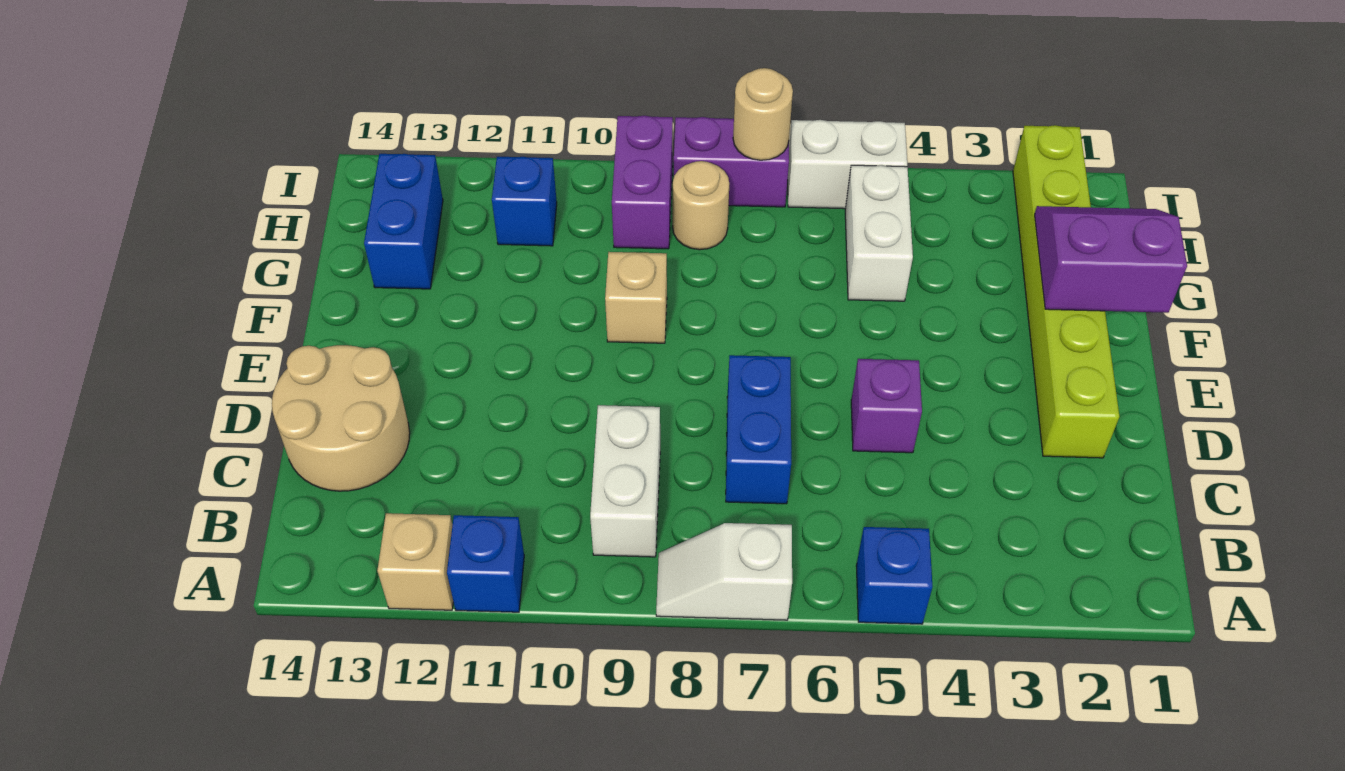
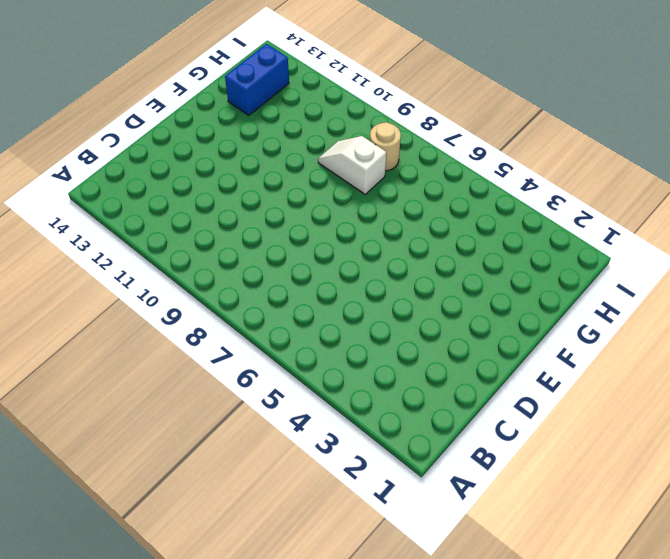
white slope G8:G9 level 1 top 8 -> white slope A7:A8 level 1 top 7
none -> blue brick A5 level 1
none -> blue brick A11 level 1
none -> tan brick A12 level 1

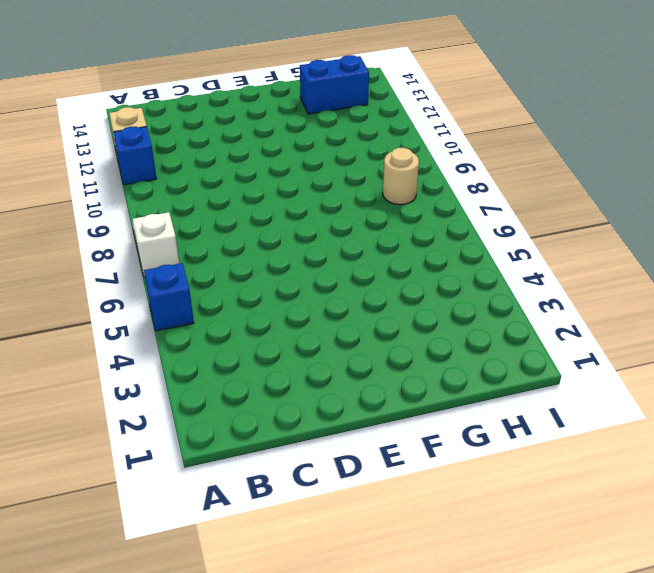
none -> white brick B9:C9 level 1
none -> blue brick C7:D7 level 1
none -> tan round brick C13:D14 level 1

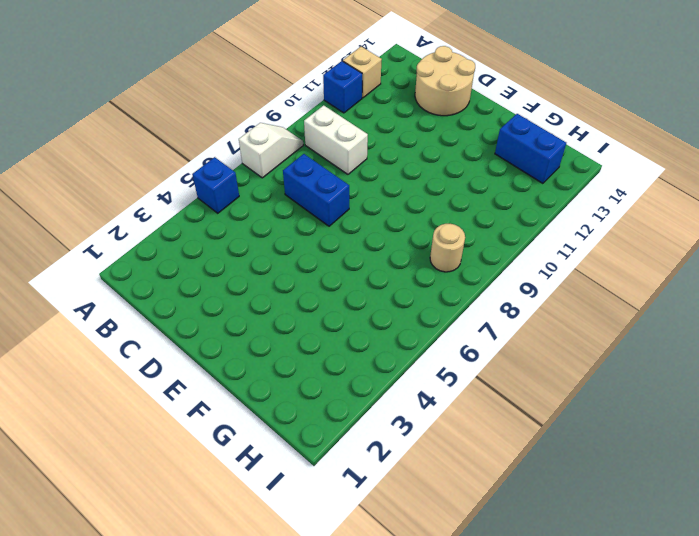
none -> lime brick D2:I2 level 1
none -> purple brick D5 level 1
none -> tan brick F9 level 1

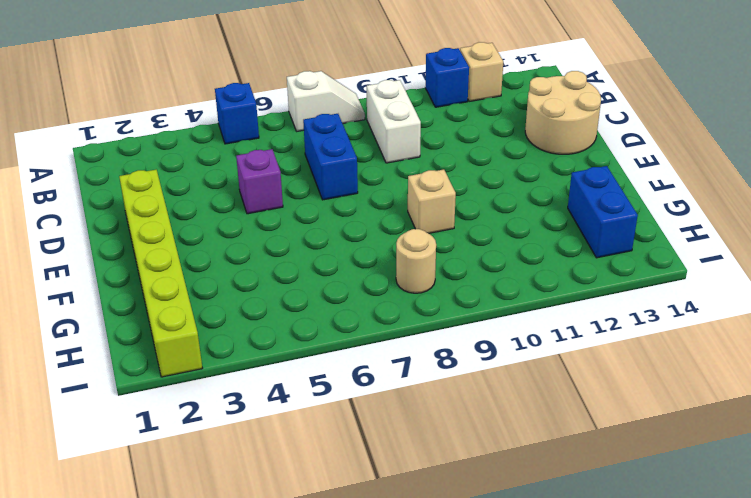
none -> white brick G5:H5 level 1
none -> purple brick H9:I9 level 1
none -> blue brick H11 level 1

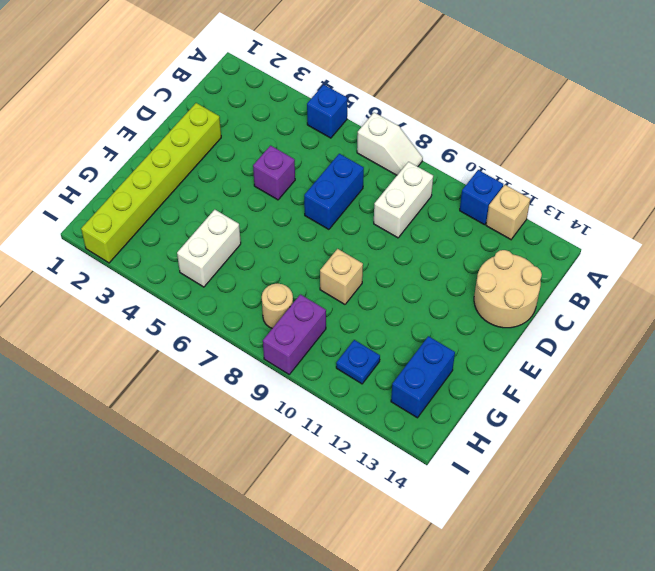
blue plate H11 level 1 -> blue brick H11 level 1
none -> white brick I5:I6 level 1
none -> purple brick I7:I8 level 1
none -> purple slope F1:G2 level 2 top F

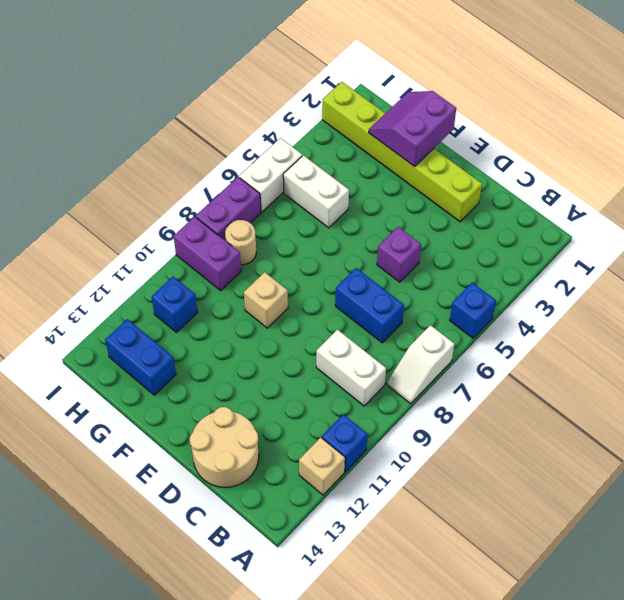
none -> tan round brick I7 level 2

